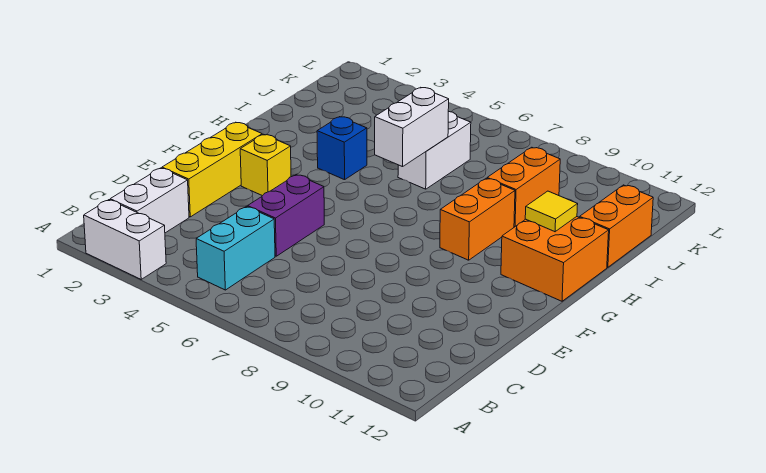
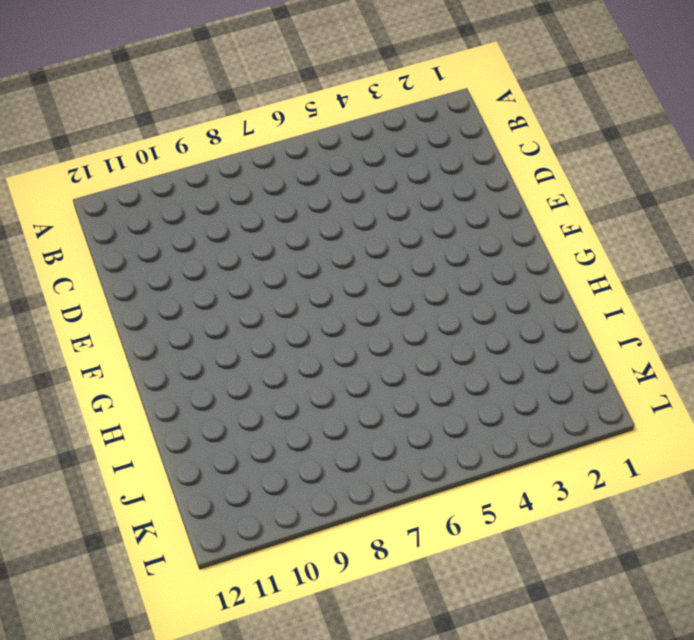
none -> white brick A2:A3 level 1
none -> white brick B2:C2 level 1
none -> cyan brick B5:C5 level 1

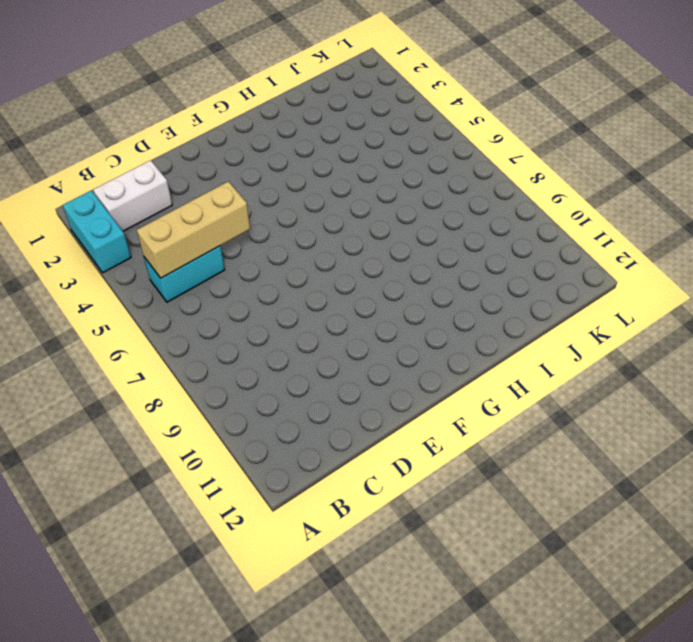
cyan brick A2:A3 level 1 -> white brick A2:A3 level 1
tan brick B5:D5 level 2 -> none
none -> yellow brick D2:F2 level 1
none -> purple brick D5:E5 level 1
none -> yellow brick F3 level 1

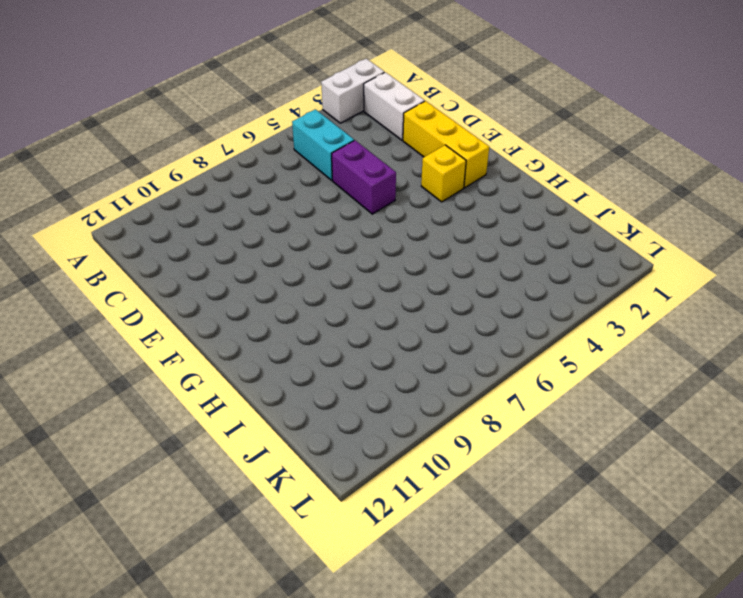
none -> orange brick G9:H9 level 1
none -> orange brick G11:H12 level 1
none -> blue brick H4 level 1

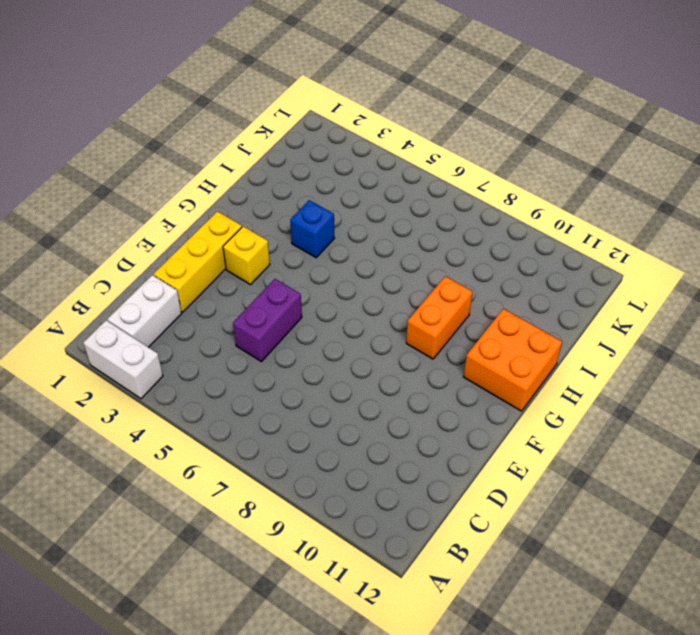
none -> cyan brick B5:C5 level 1
none -> white brick I6:J6 level 1
none -> orange brick I9:J9 level 1

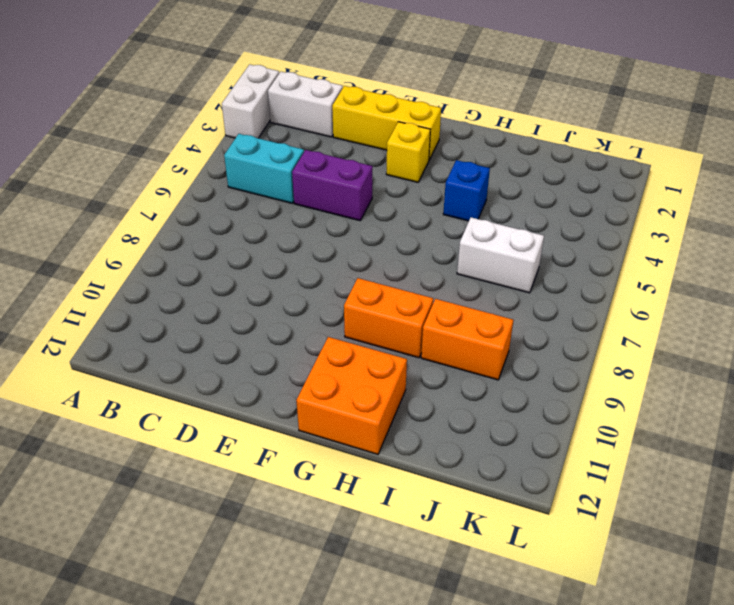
none -> orange brick I12:J12 level 1
none -> white brick H6:I6 level 2
none -> yellow tile H11 level 2

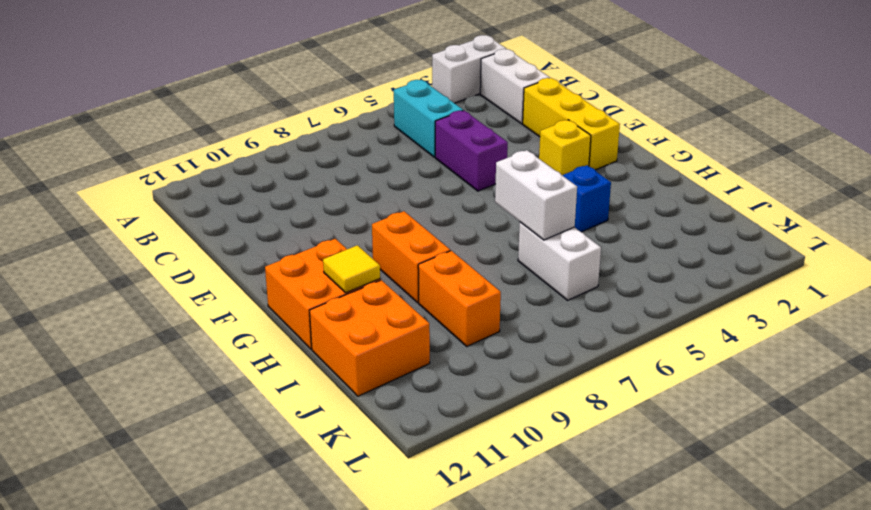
orange brick I11:J12 level 1 -> orange brick I12:J12 level 1

